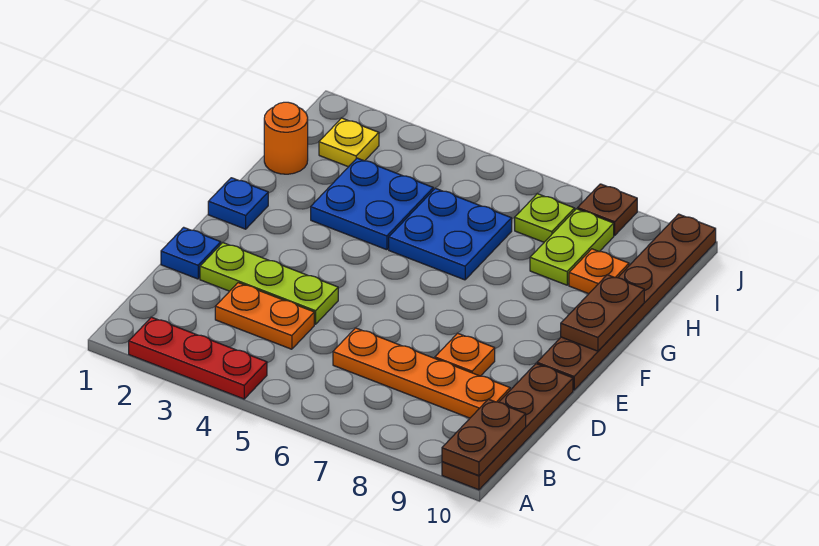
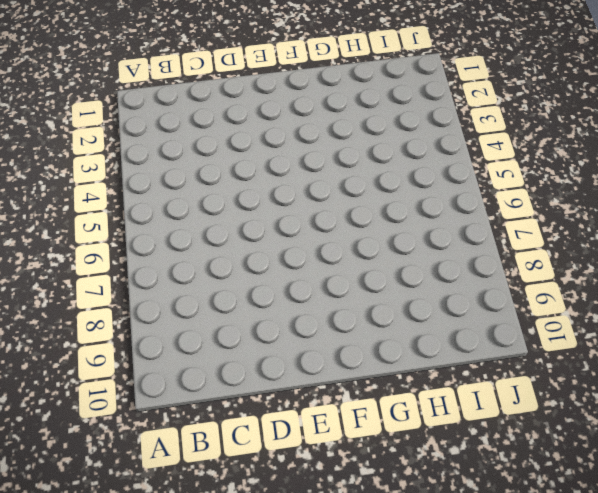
none -> red plate A2:A4 level 1
none -> brown plate A10:D10 level 1
none -> orange plate C3:C4 level 1

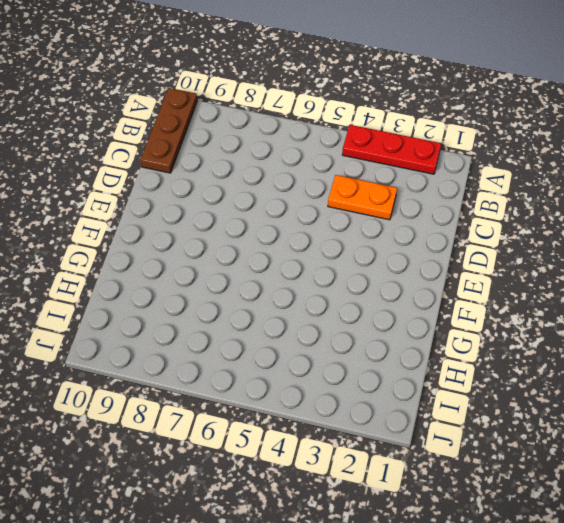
brown plate A10:C10 level 1 -> brown plate A10:D10 level 1
none -> orange plate C6:C9 level 1
none -> blue plate D1 level 1
none -> lime plate D2:D4 level 1

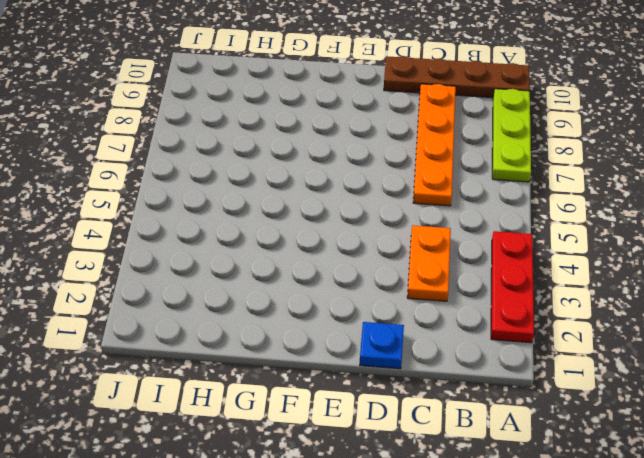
lime plate A7:A9 level 1 -> lime plate D2:D4 level 1
none -> orange plate D8 level 1
none -> brown plate E10:J10 level 1
none -> blue plate F1 level 1

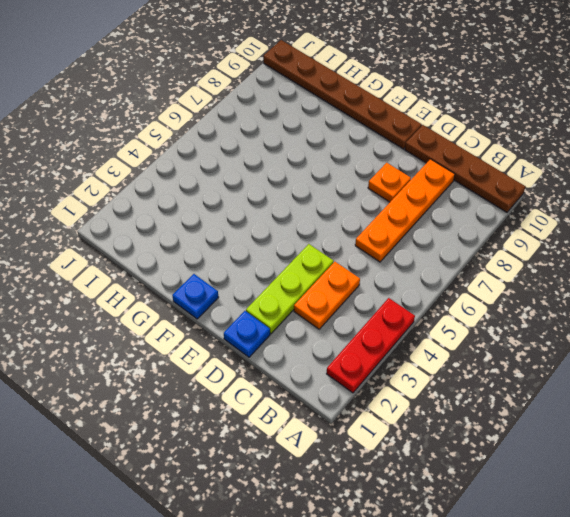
none -> blue plate G3:H4 level 1
none -> blue plate G5:H6 level 1
none -> orange round brick H1 level 1

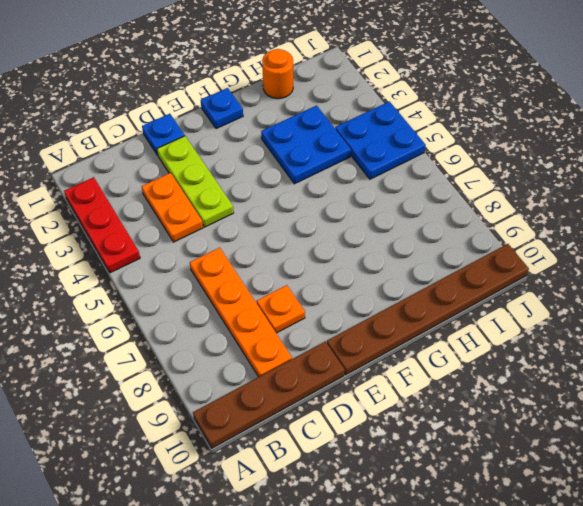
blue plate I4:J5 level 1 -> blue plate G5:H6 level 1
none -> lime plate H8:I8 level 1
none -> orange plate H9 level 1
none -> yellow plate I2 level 1

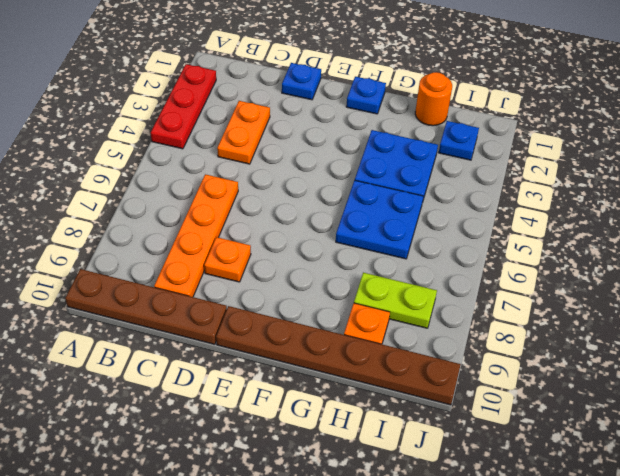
blue plate I2 level 1 -> yellow plate I2 level 1
none -> lime plate D2:D4 level 1
none -> lime plate I7 level 1
none -> brown plate J8 level 1

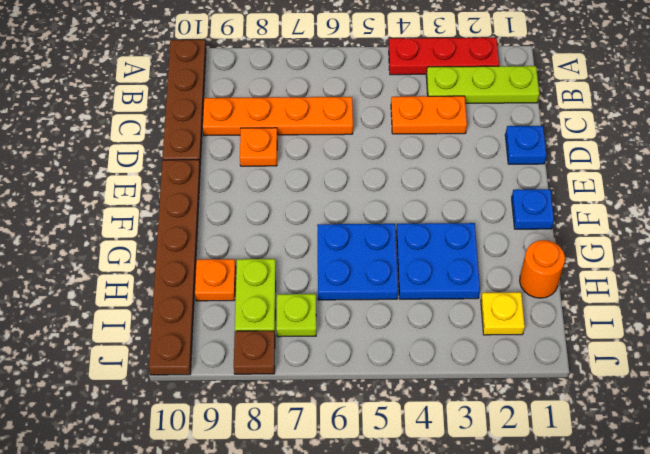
lime plate B1:B3 level 1 -> lime plate D2:D4 level 1
none -> brown plate A10:B10 level 2
none -> brown plate F10:G10 level 2

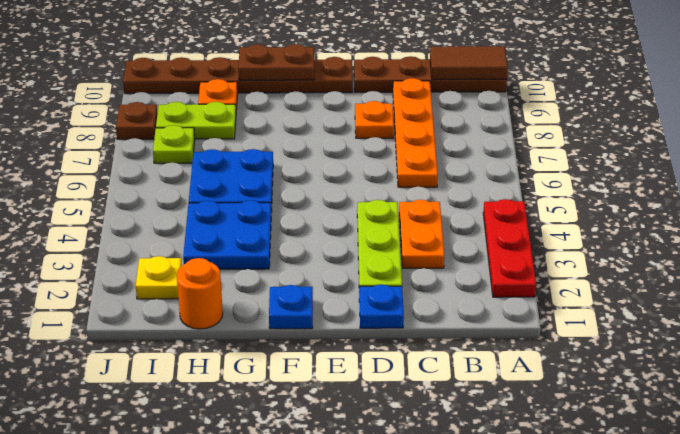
brown tile A10:B10 level 2 -> brown plate A10:B10 level 2

